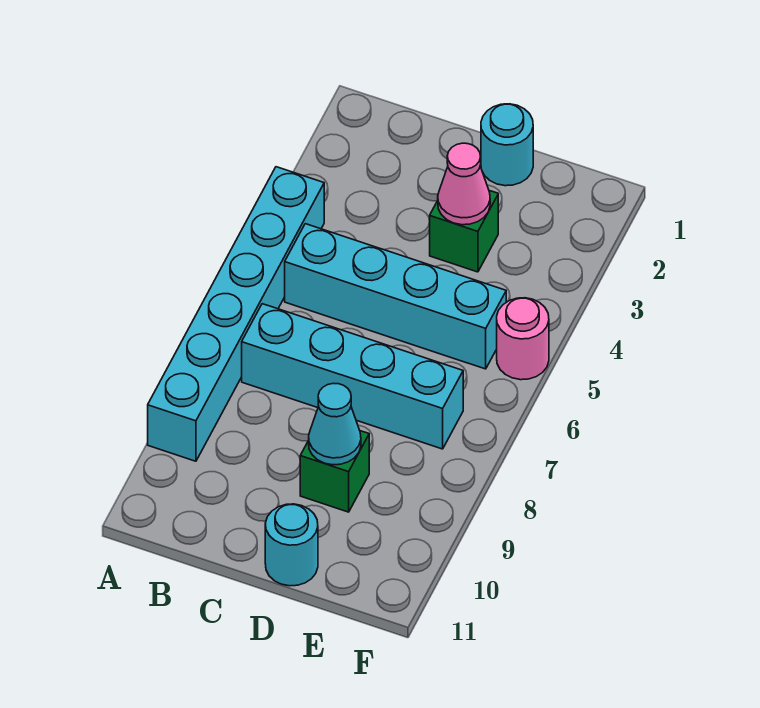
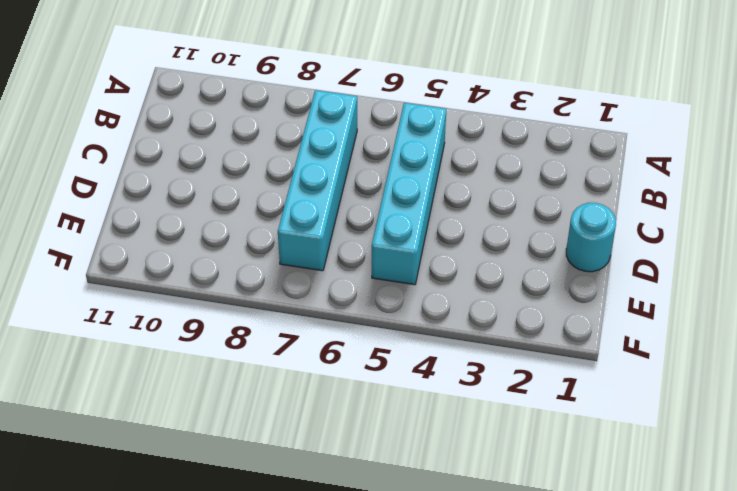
none -> cyan brick A4:A9 level 1
none -> green brick D3 level 1

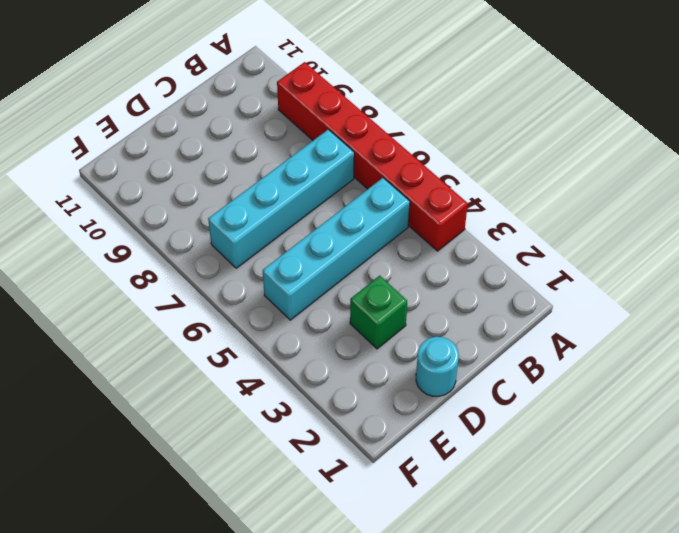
red brick A4:A9 level 1 -> cyan brick A4:A9 level 1
none -> green brick D9 level 1
none -> cyan round brick D11 level 1

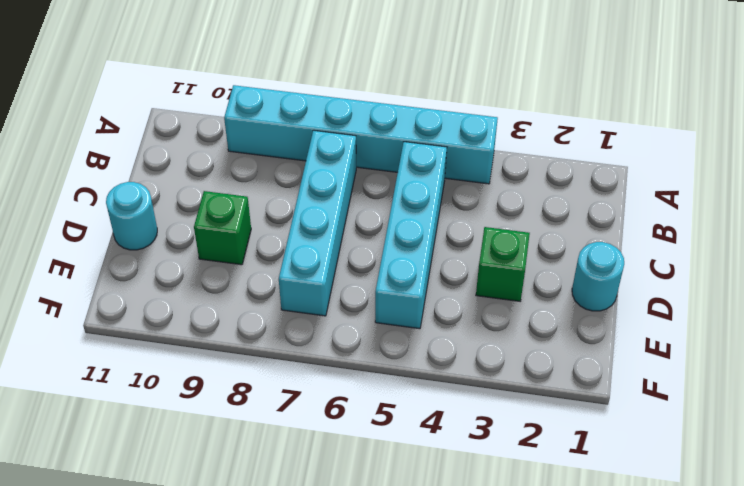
none -> pink round brick F5 level 1
none -> pink cone D3 level 2

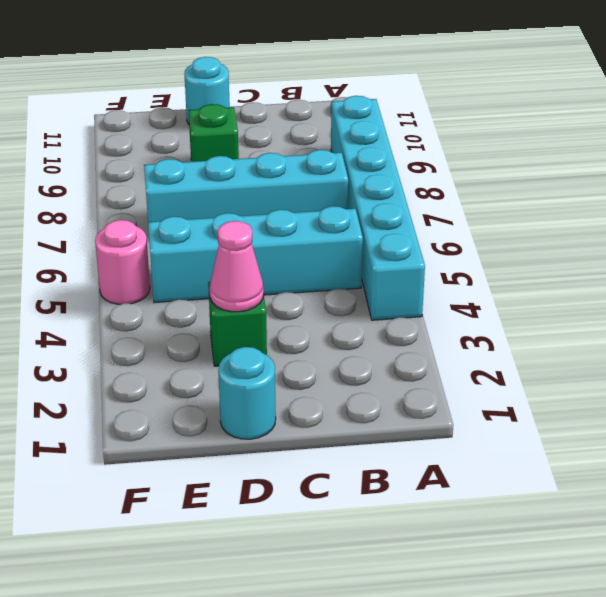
none -> cyan cone D9 level 2

